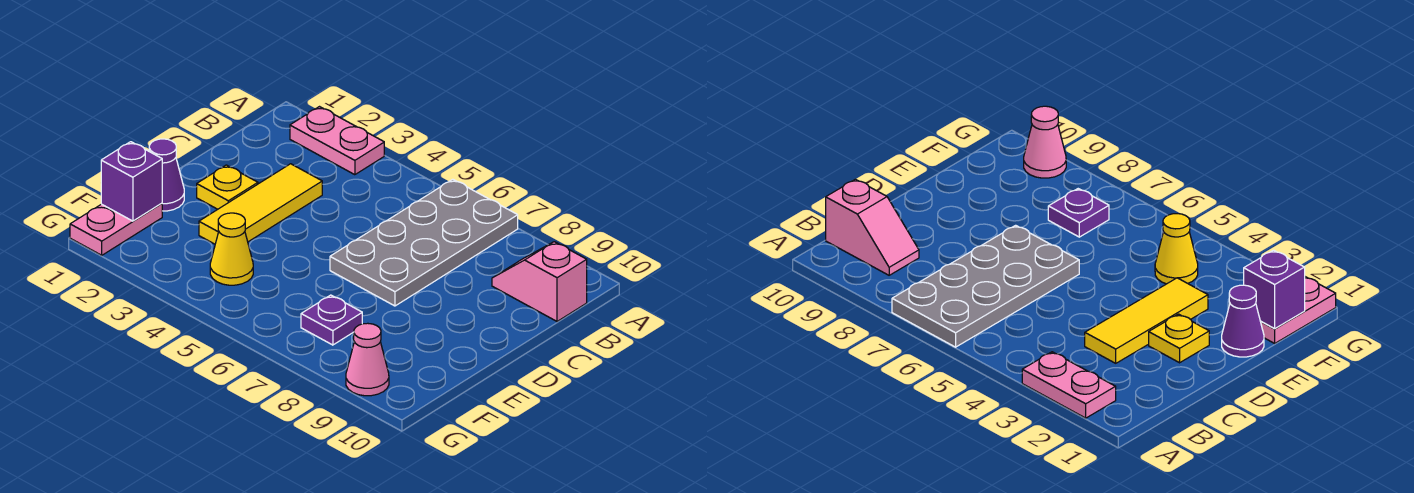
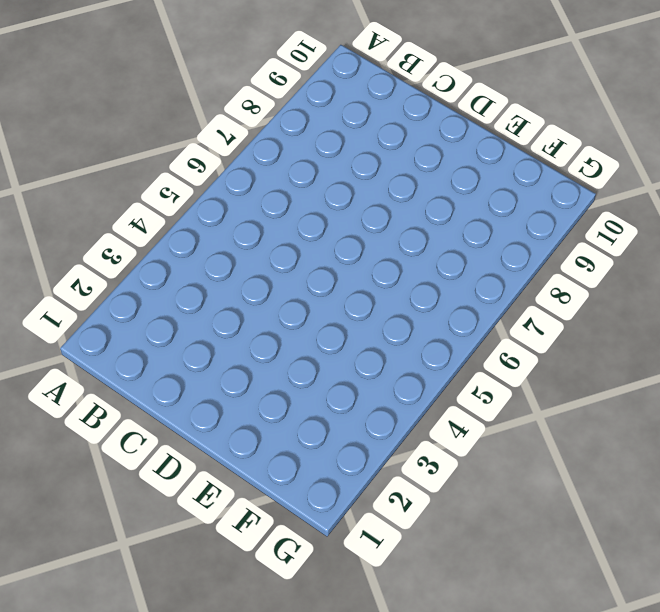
none -> pink plate A2:A3 level 1
none -> grey plate A6:D7 level 1

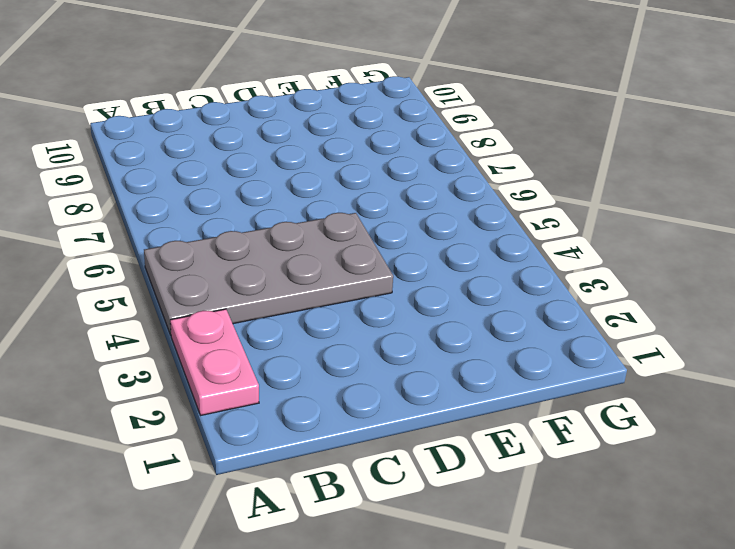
grey plate A4:D5 level 1 -> grey plate A6:D7 level 1
none -> pink slope B9:B10 level 1 top 10
none -> yellow tile C3:E3 level 1

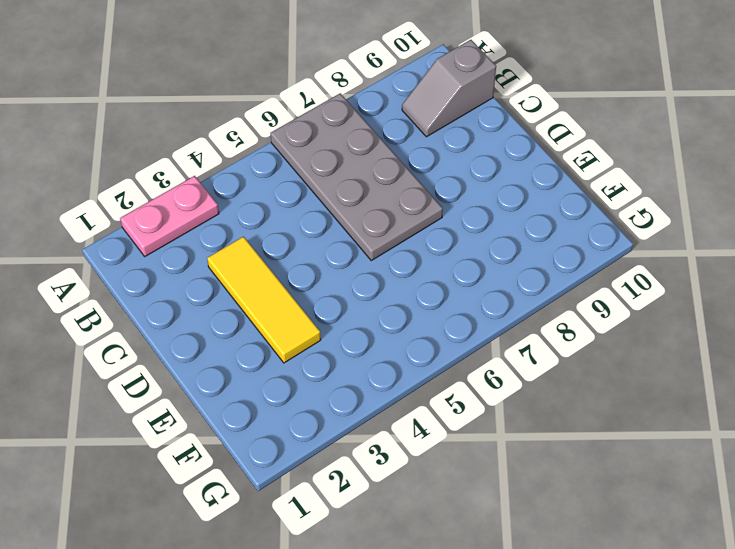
grey slope B9:B10 level 1 top 10 -> pink slope B9:B10 level 1 top 10
none -> yellow plate D2 level 1
none -> purple cone E1 level 1

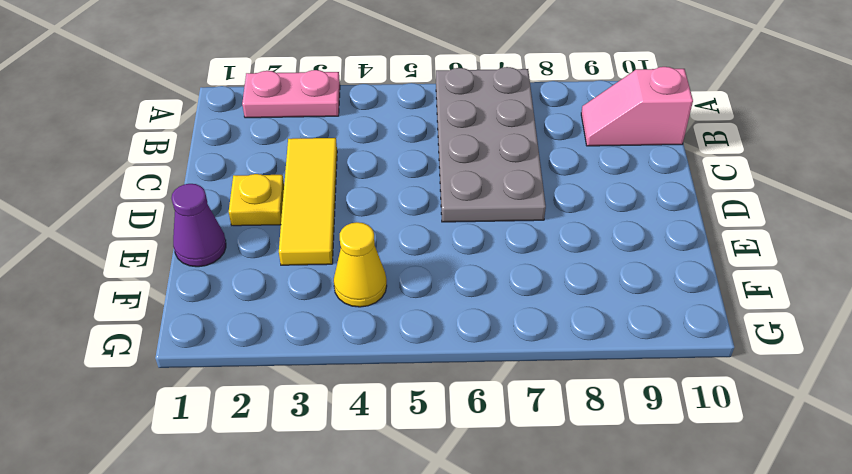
none -> pink plate F1:G1 level 1
none -> purple plate F7 level 1

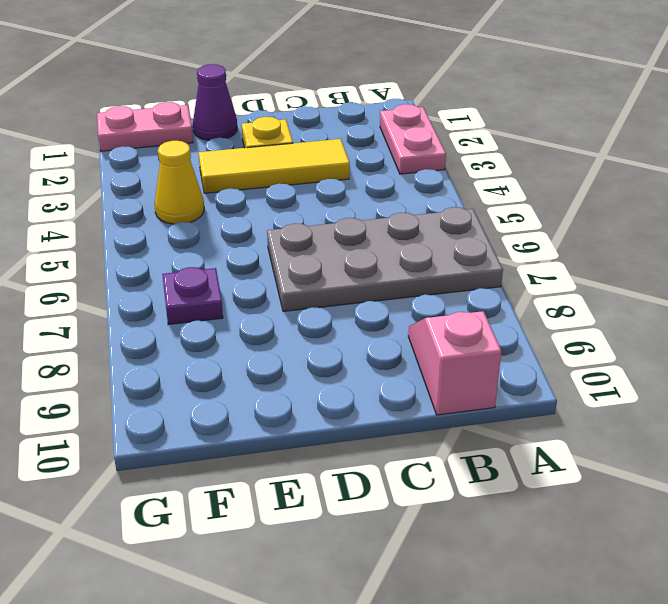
none -> pink cone G9 level 1
none -> purple brick F1 level 2

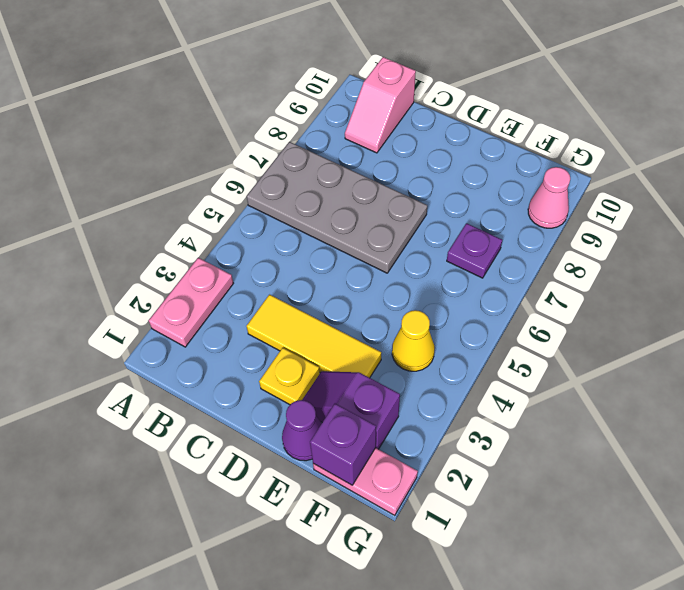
purple slope E2:F2 level 1 top F -> none

